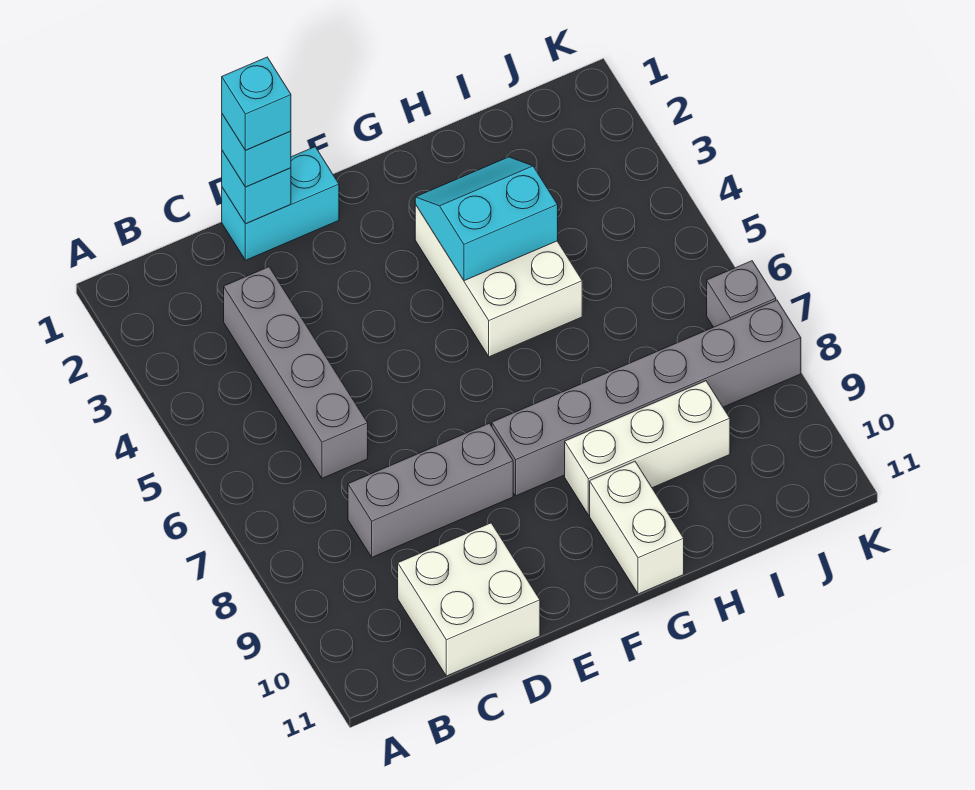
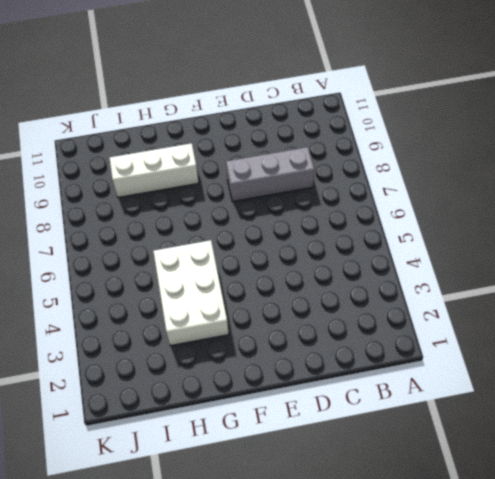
none -> grey brick C3:C6 level 1
none -> white brick C10:D11 level 1
none -> cyan brick D1:E1 level 1

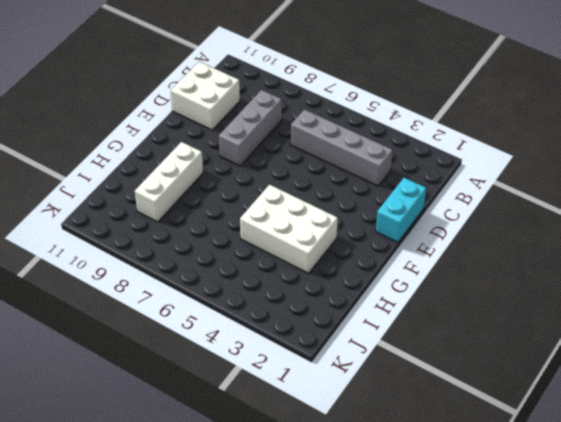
none -> grey brick F8:K8 level 1
none -> white brick G10:G11 level 1
none -> grey brick K7 level 1

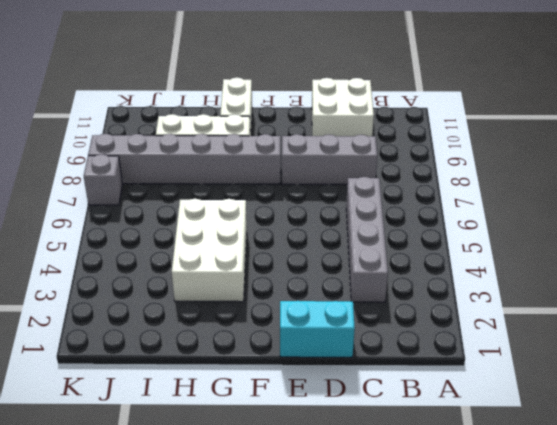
none -> cyan brick D1 level 2
none -> cyan slope G3:H4 level 2 top 4
none -> cyan brick D1 level 3

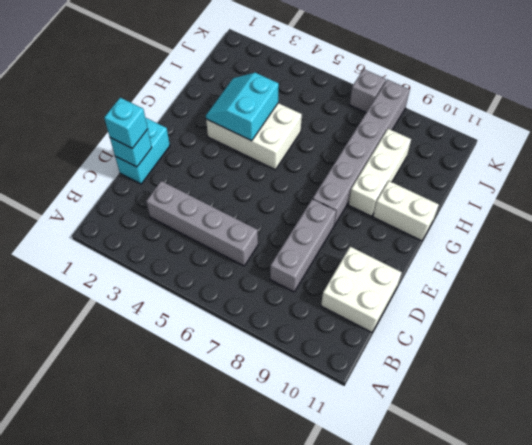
none -> cyan brick D1 level 4

